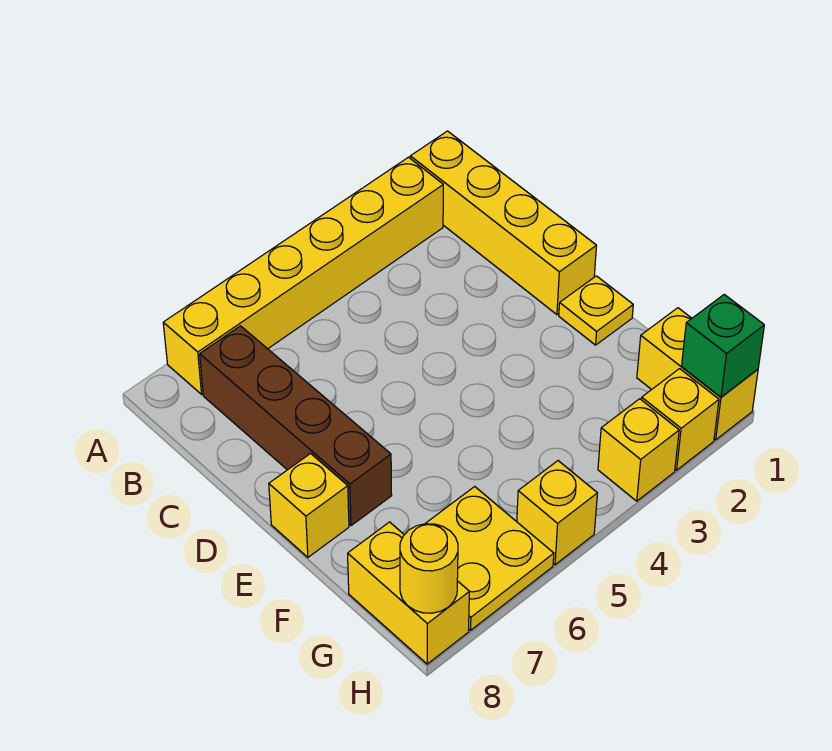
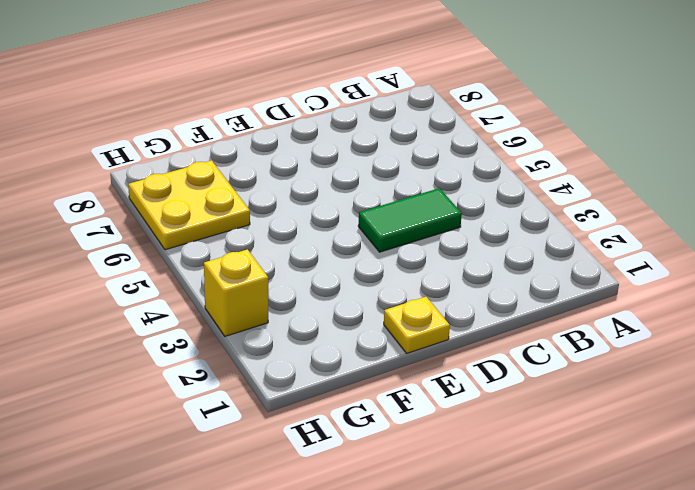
green tile C4:D4 level 1 -> none
none -> yellow brick A1:D1 level 1
none -> yellow brick A2:A7 level 1
none -> brown brick B7:E7 level 1

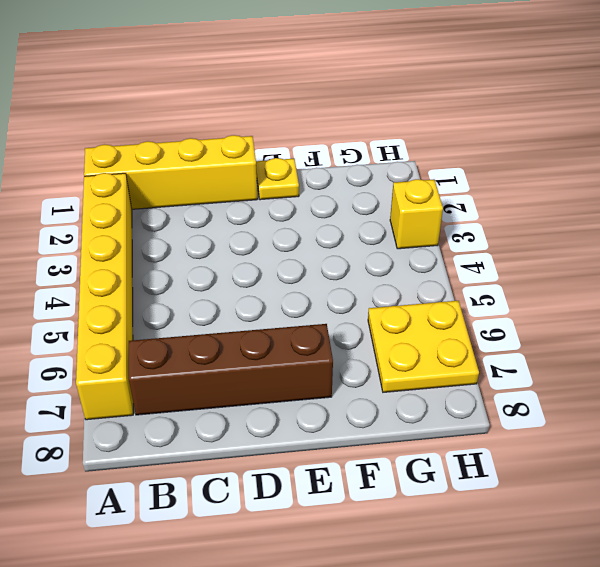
none -> yellow brick E8 level 1
none -> yellow brick G1:H1 level 1
none -> yellow brick G8:H8 level 1

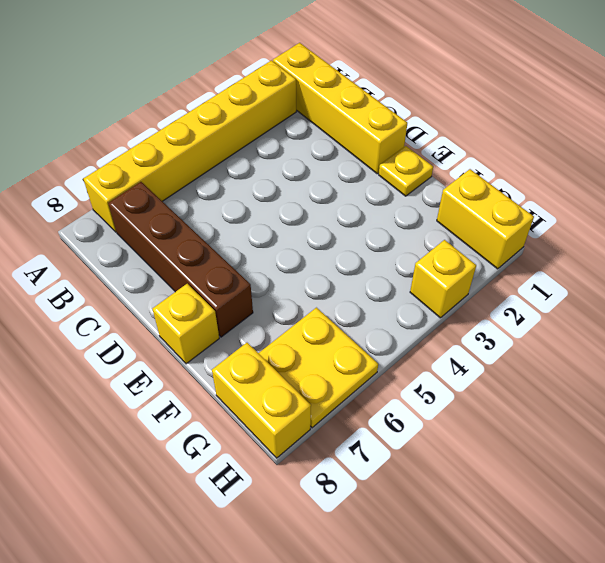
none -> yellow brick H2 level 1
none -> yellow brick H5 level 1
none -> green brick H1 level 2

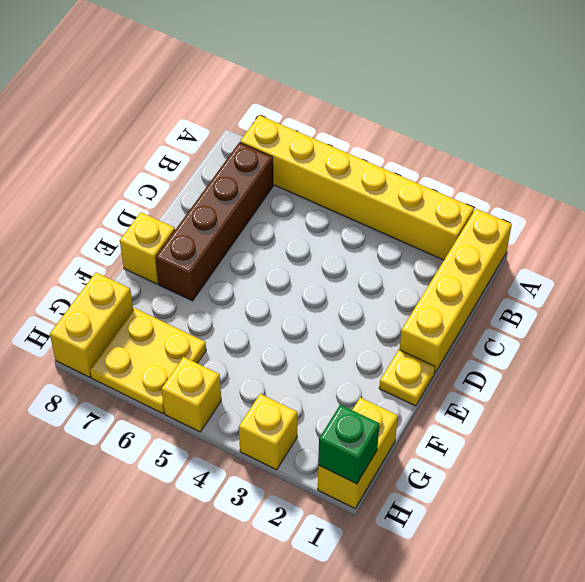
none -> yellow brick H2 level 1
none -> yellow round brick H8 level 2

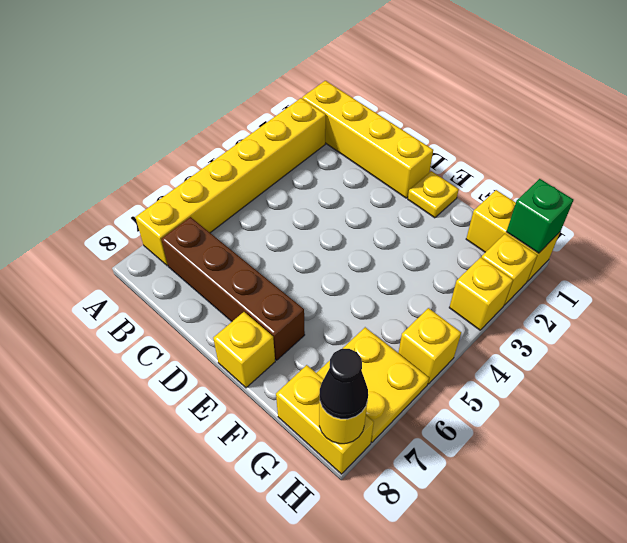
black cone H8 level 3 -> none

